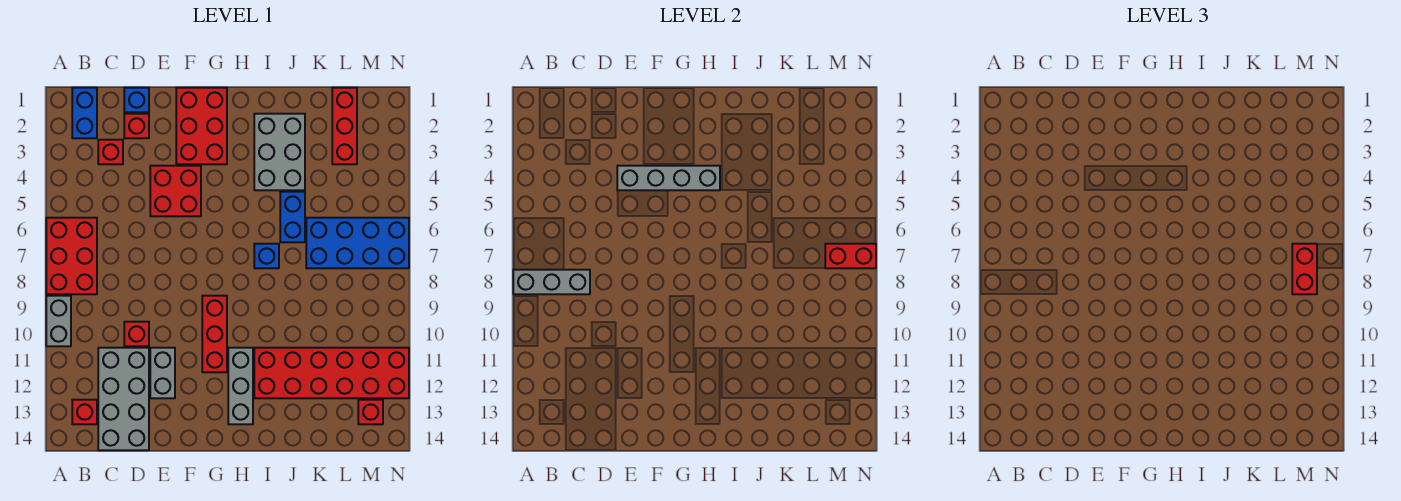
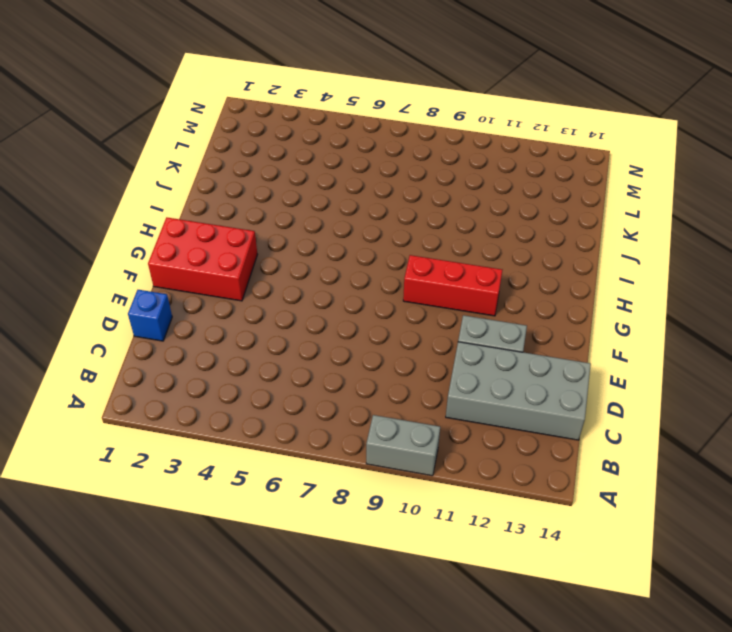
none -> red brick A6:B8 level 1
none -> blue brick B1:B2 level 1
none -> red brick B13 level 1

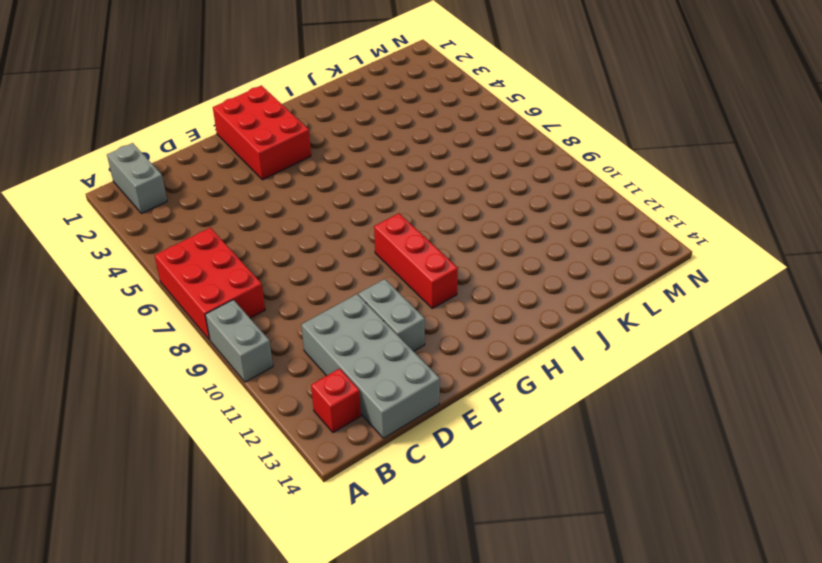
grey brick B1:B2 level 1 -> blue brick B1:B2 level 1
none -> red brick C3 level 1
none -> blue brick D1 level 1
none -> red brick D2 level 1

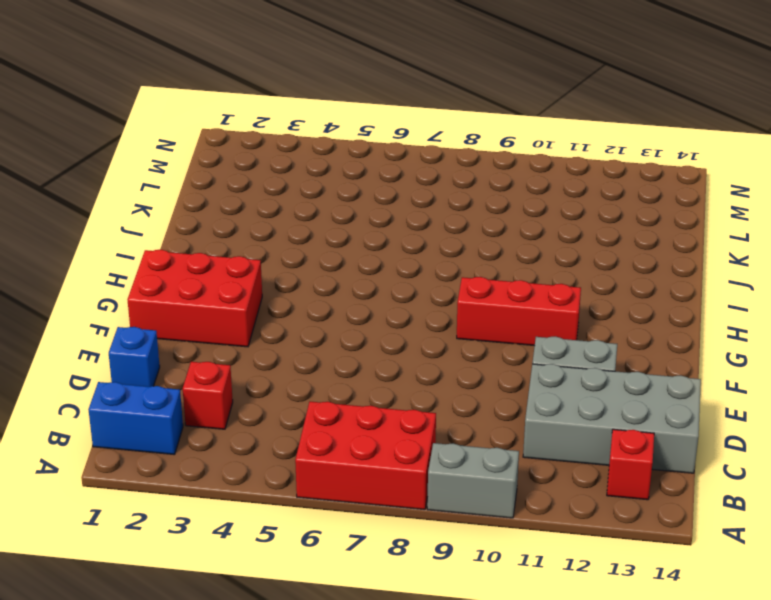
none -> red brick D2 level 1
none -> red brick D10 level 1
none -> red brick E4:F5 level 1

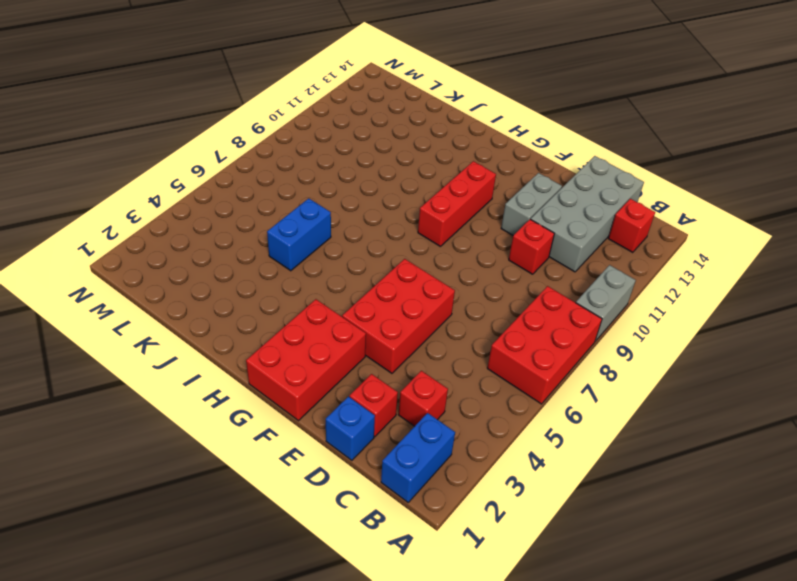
red brick E4:F6 level 1 -> red brick E4:F5 level 1
none -> grey brick H11:H13 level 1
none -> grey brick I2:J4 level 1
none -> blue brick I7 level 1

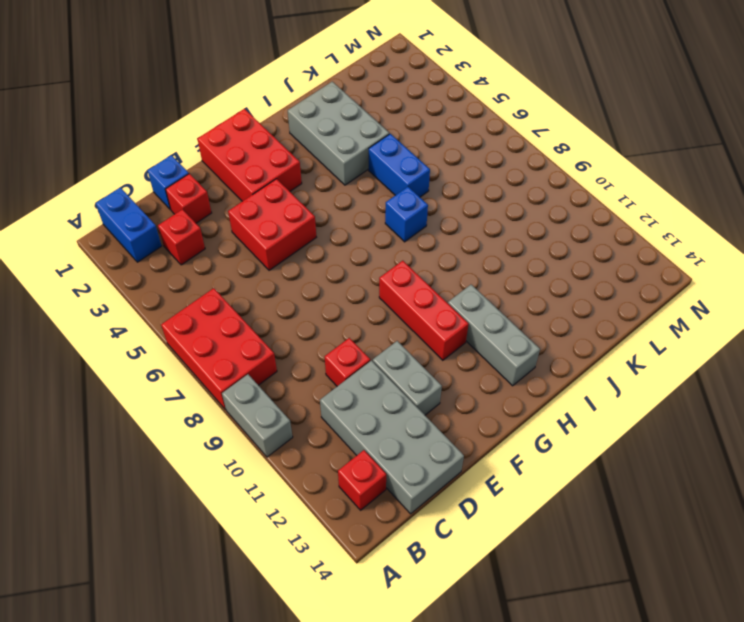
none -> red brick I11:N12 level 1
none -> blue brick K6:N7 level 1
none -> red brick L1:L3 level 1

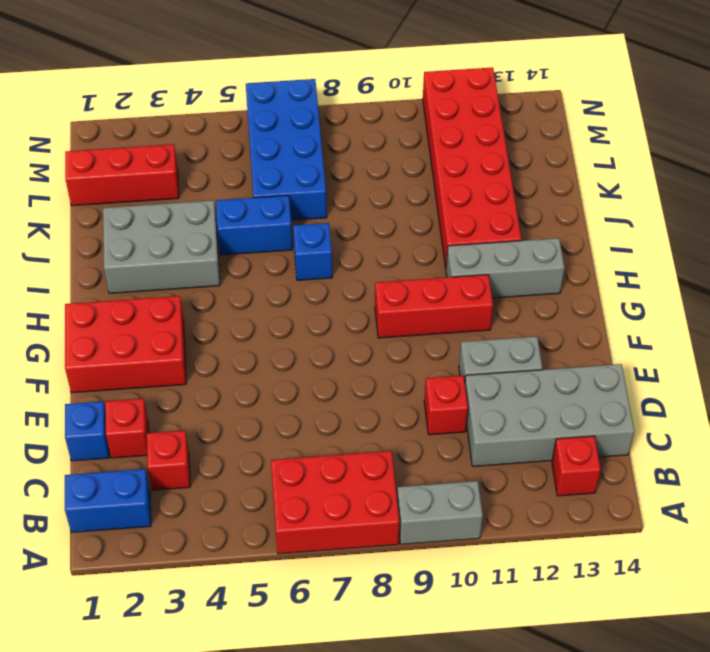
none -> red brick E4:F5 level 1
none -> red brick M13 level 1
none -> grey brick A8:C8 level 2

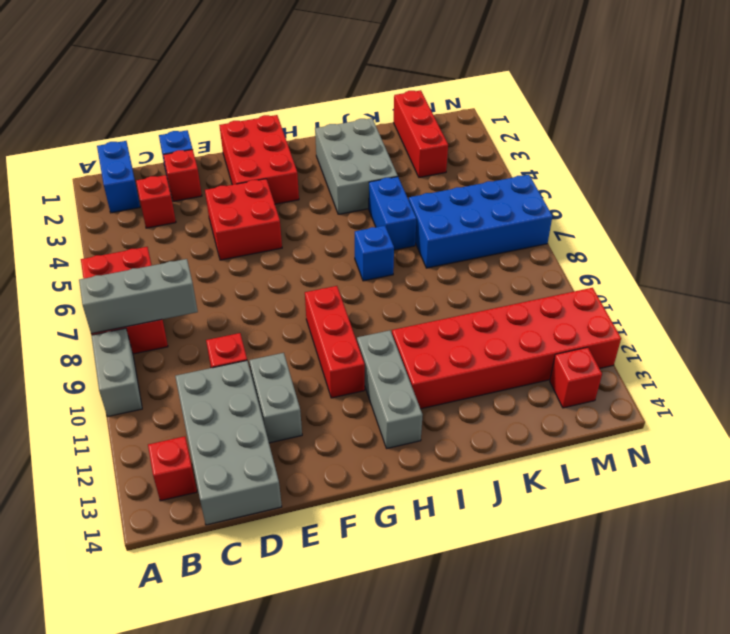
none -> grey brick E4:H4 level 2
none -> red brick M7:N7 level 2
none -> red brick M7:M8 level 3

